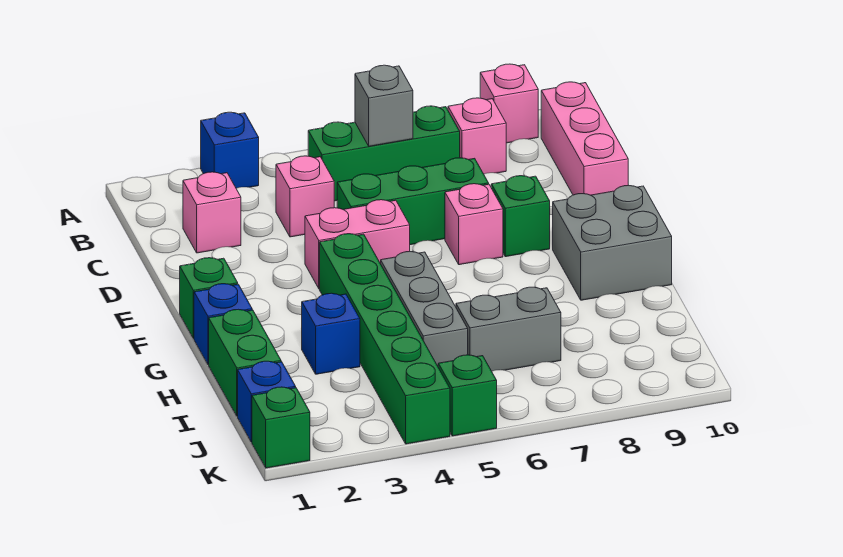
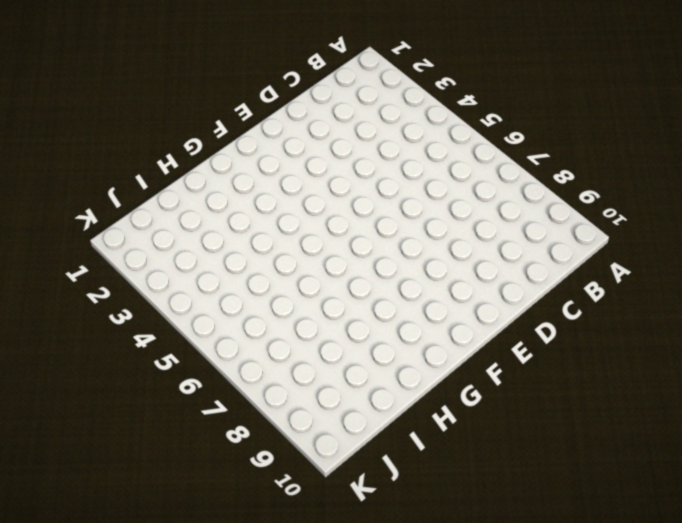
none -> blue brick A3 level 1
none -> pink brick A9 level 1
none -> green brick B5:B7 level 1

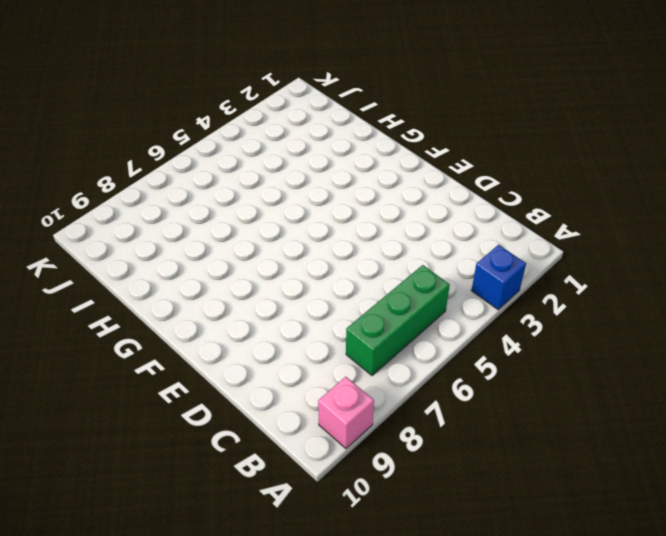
none -> pink brick B8 level 1
none -> pink brick B10:D10 level 1
none -> pink brick C2 level 1

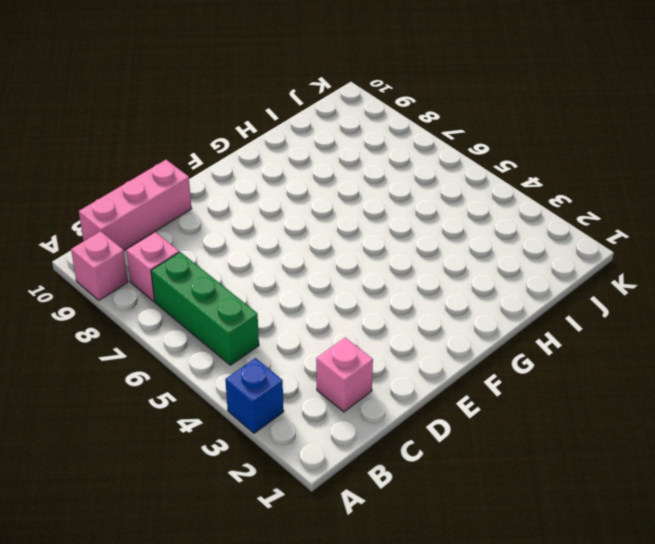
none -> pink brick C4 level 1
none -> green brick D5:D7 level 1
none -> pink brick E4:E5 level 1

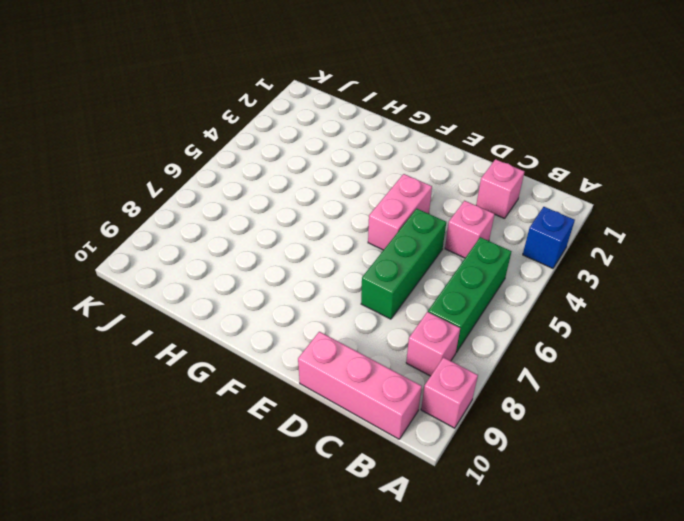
none -> pink brick E7 level 1
none -> green brick E8 level 1
none -> green brick F1 level 1

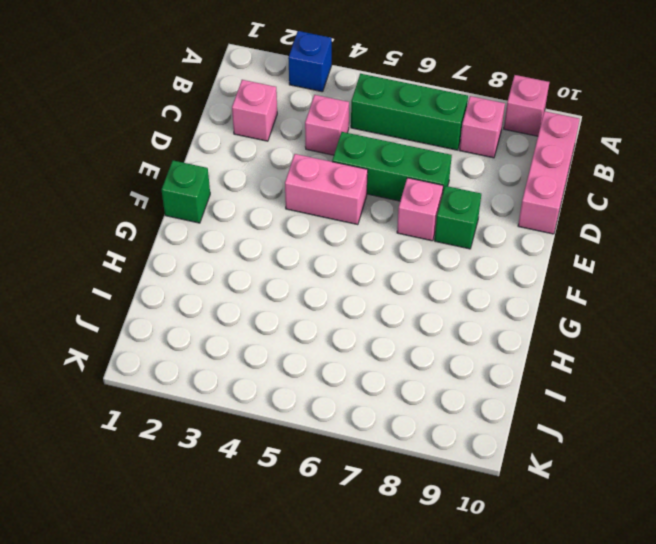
none -> green brick F4:K4 level 1
none -> grey brick F9:G10 level 1
none -> blue brick G1 level 1

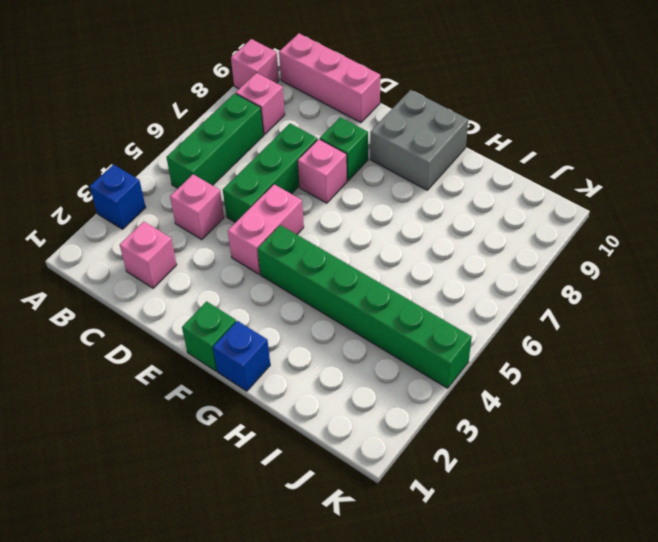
none -> grey brick G5:I5 level 1
none -> green brick H1:I1 level 1
none -> blue brick H3 level 1

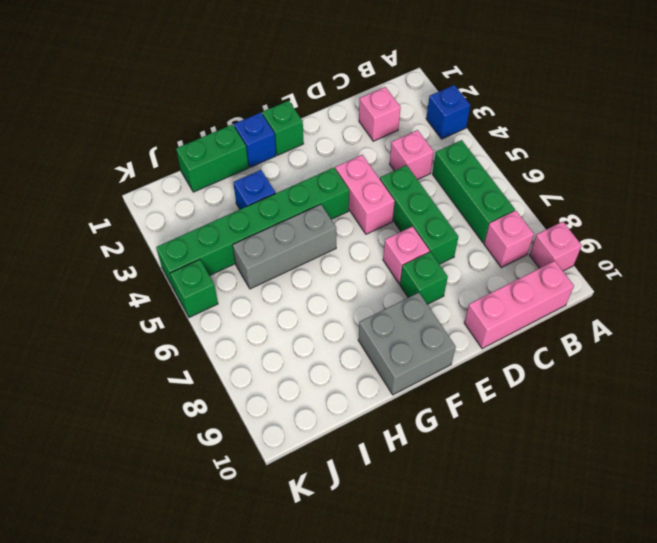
none -> grey brick I6:I7 level 1
none -> blue brick J1 level 1
none -> green brick K1 level 1

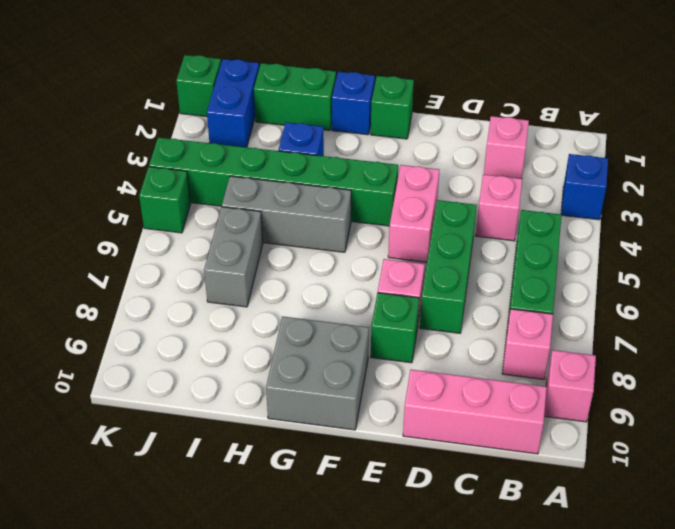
blue brick J1:J2 level 1 -> blue brick J1 level 1
none -> grey brick B6 level 2

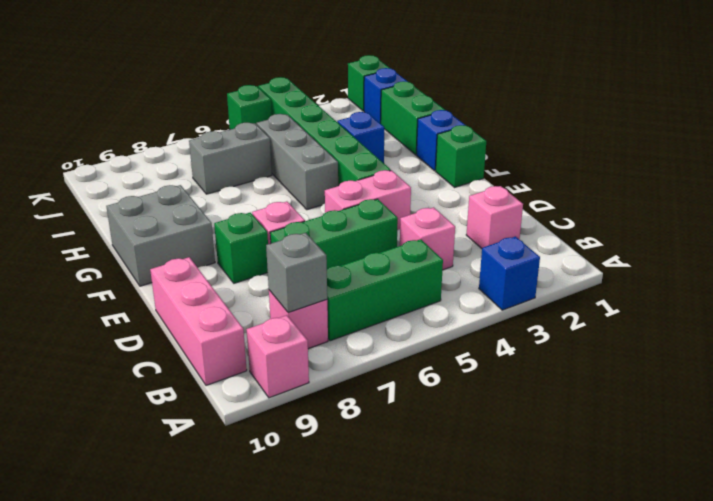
grey brick B8 level 2 -> grey brick B6 level 2

